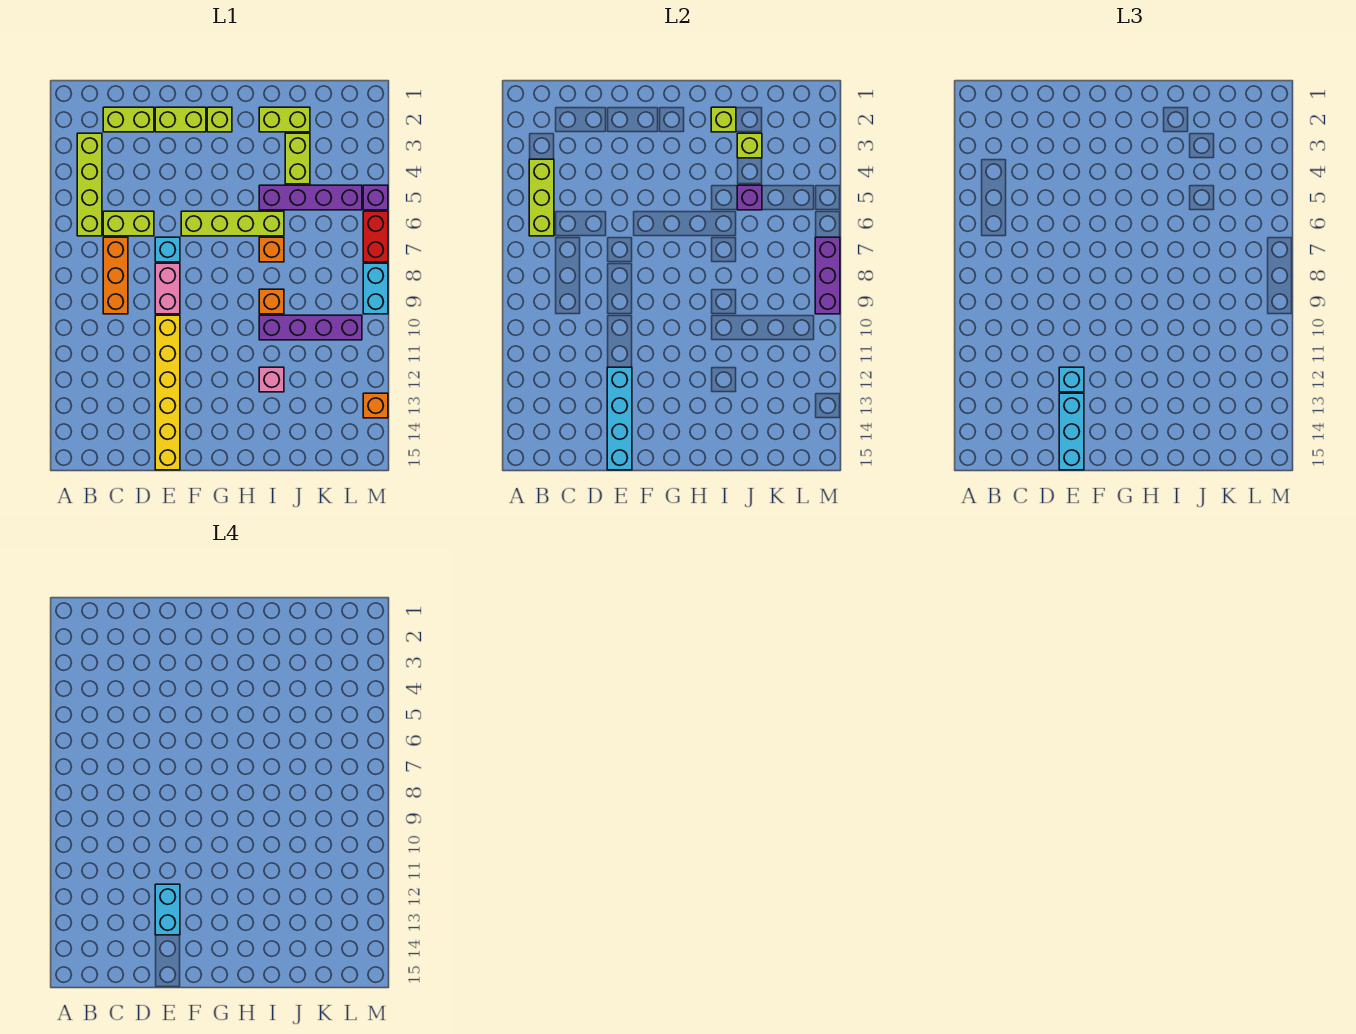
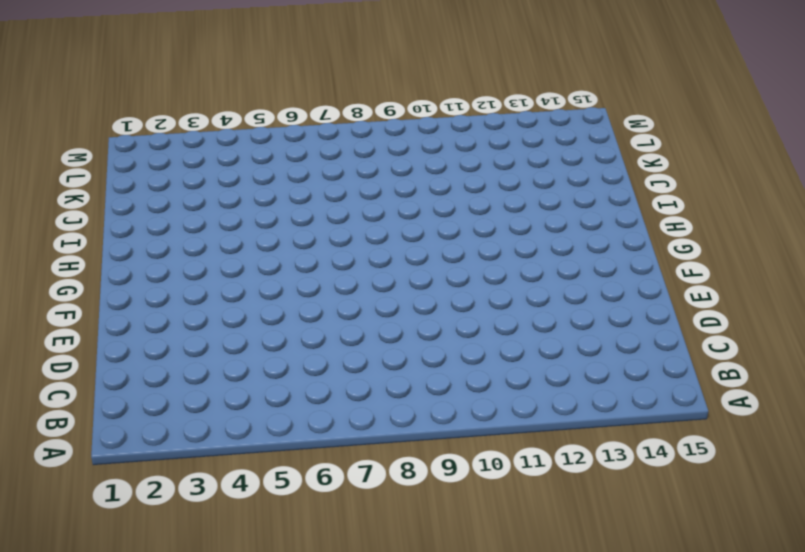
none -> lime brick B3:B6 level 1
none -> lime brick C2:D2 level 1
none -> lime brick C6:D6 level 1
none -> orange brick C7:C9 level 1

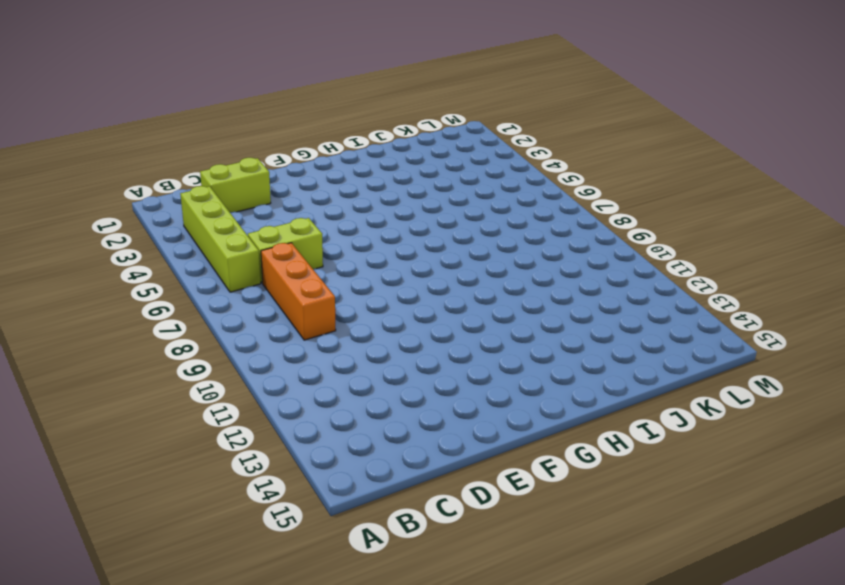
none -> lime brick E2:F2 level 1
none -> cyan brick E7 level 1
none -> pink brick E8:E9 level 1
none -> yellow brick E10:E15 level 1

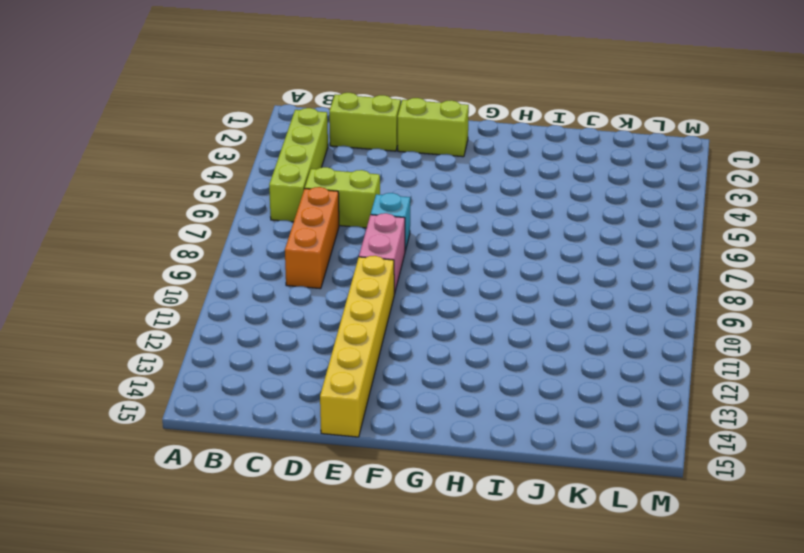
none -> lime brick F6:I6 level 1
none -> lime brick G2 level 1
none -> lime brick I2:J2 level 1
none -> purple brick I5:L5 level 1

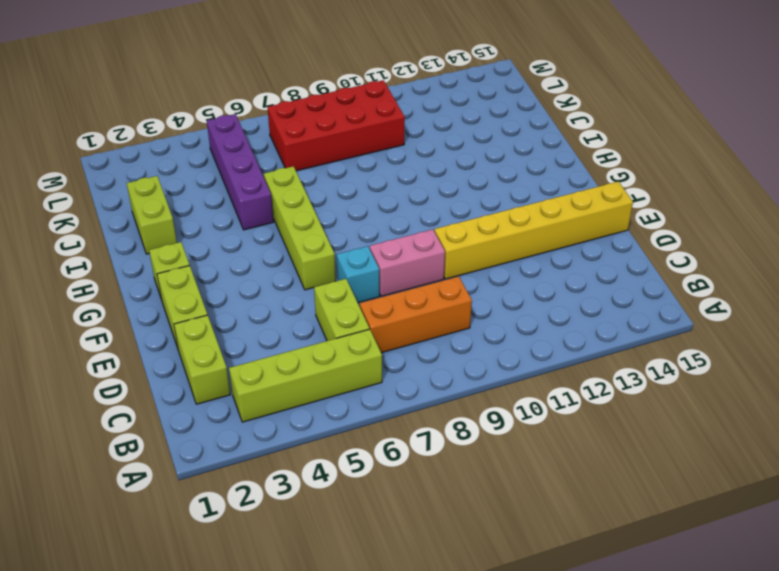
red brick K7:L10 level 1 -> purple brick I10:L10 level 1
none -> orange brick I7 level 1
none -> orange brick I9 level 1
none -> pink brick I12 level 1
none -> lime brick J3:J4 level 1

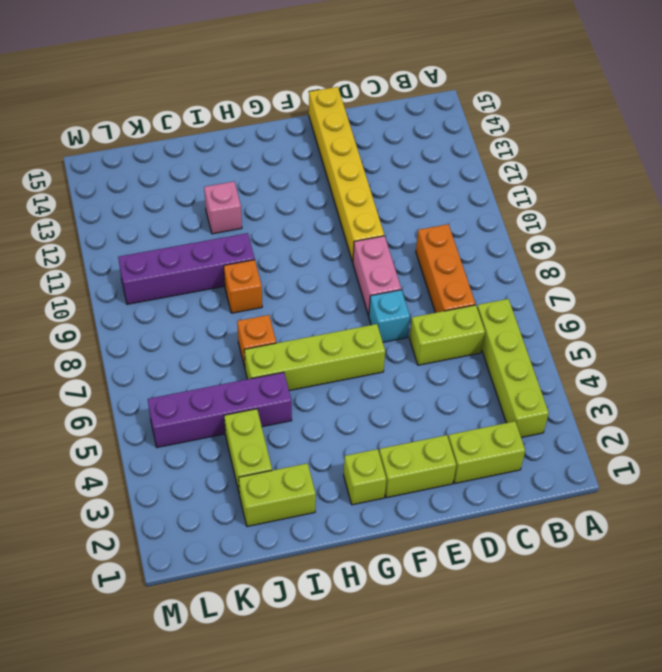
none -> purple brick M5 level 1
none -> red brick M6:M7 level 1
none -> cyan brick M8:M9 level 1
none -> orange brick M13 level 1

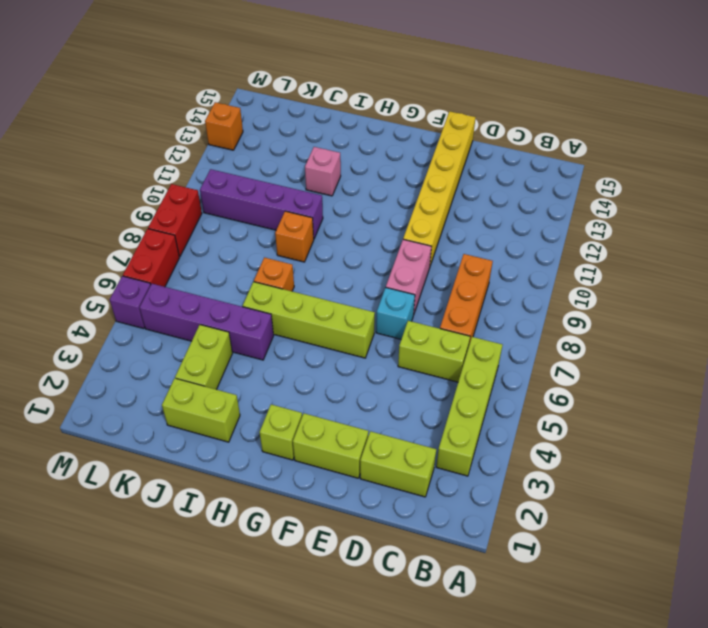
red brick M8:M9 level 1 -> cyan brick M8:M9 level 1
none -> lime brick B4:B6 level 2
none -> cyan brick E12:E15 level 2
none -> lime brick I2 level 2
none -> lime brick J3 level 2

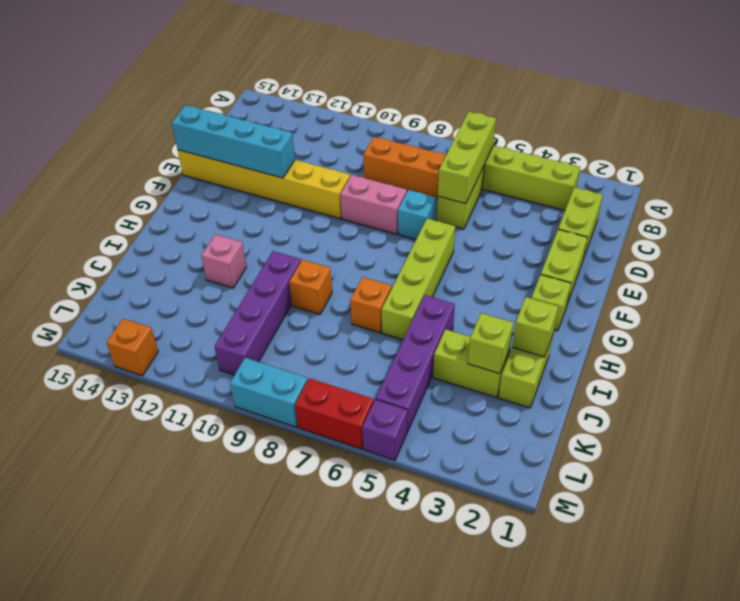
lime brick B6:D6 level 2 -> lime brick B4:B6 level 2
none -> purple brick J5 level 2
none -> purple brick M7:M9 level 2
none -> cyan brick E12 level 3
none -> cyan brick E13:E15 level 3

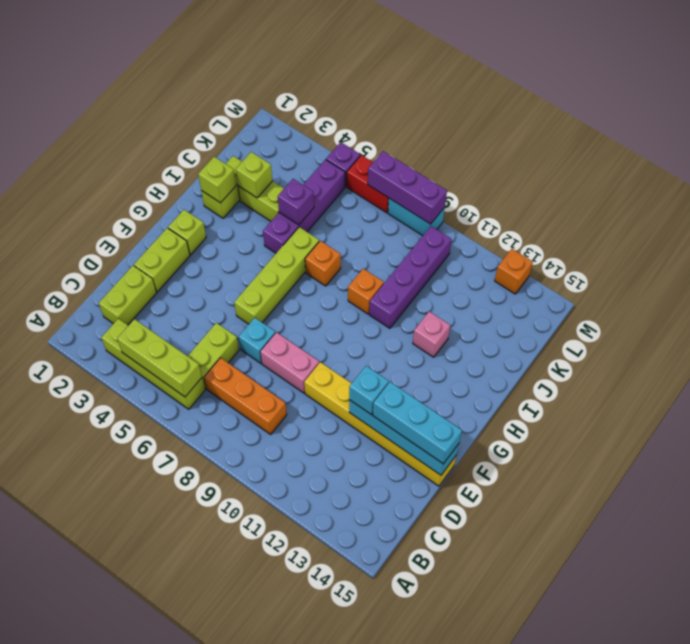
none -> cyan brick E12:E13 level 4

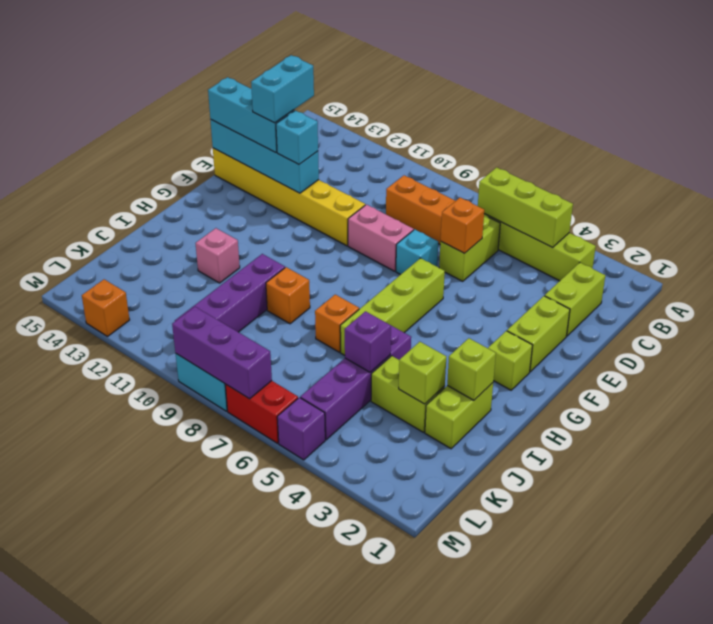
orange brick D6 level 2 -> none
cyan brick D13:E13 level 4 -> cyan brick E12:E13 level 4

